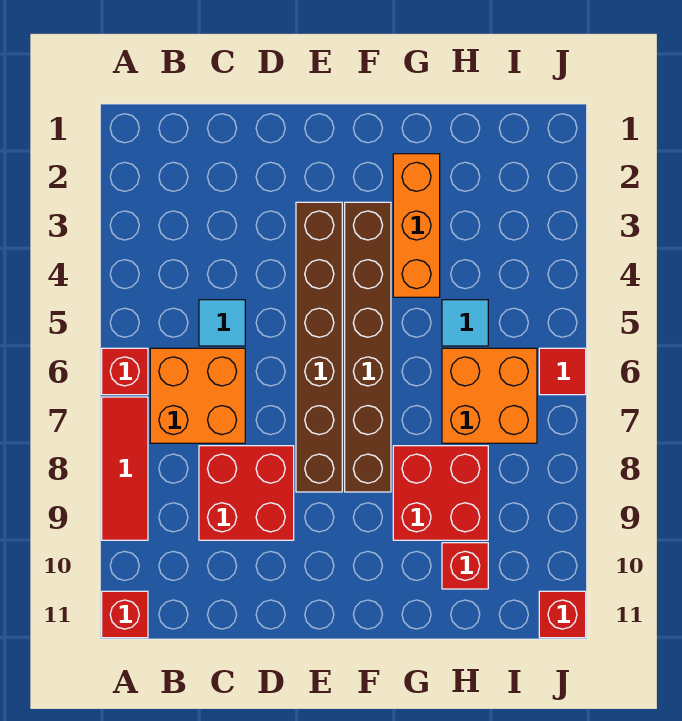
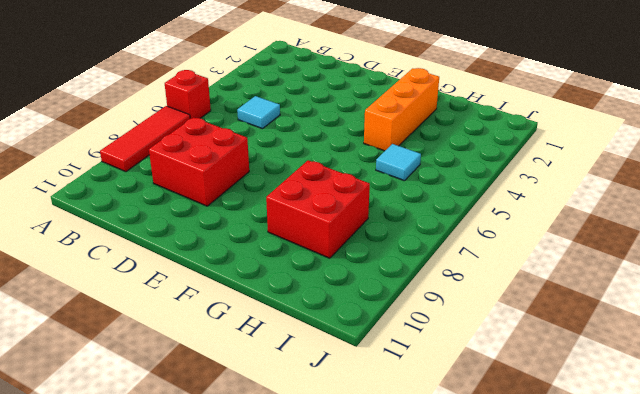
none -> red brick A11 level 1
none -> orange brick B6:C7 level 1
none -> brown brick E3:E8 level 1

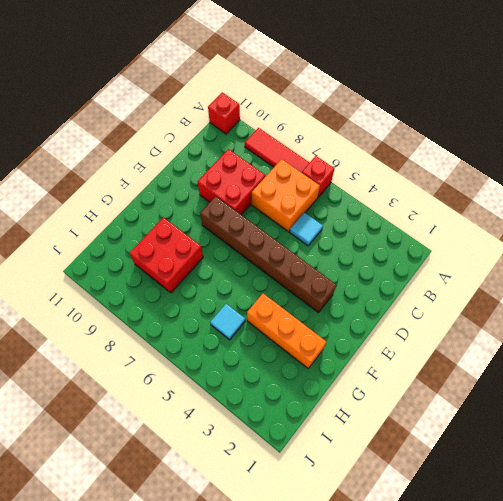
none -> brown brick F3:F8 level 1
none -> orange brick H6:I7 level 1
none -> red brick H10 level 1

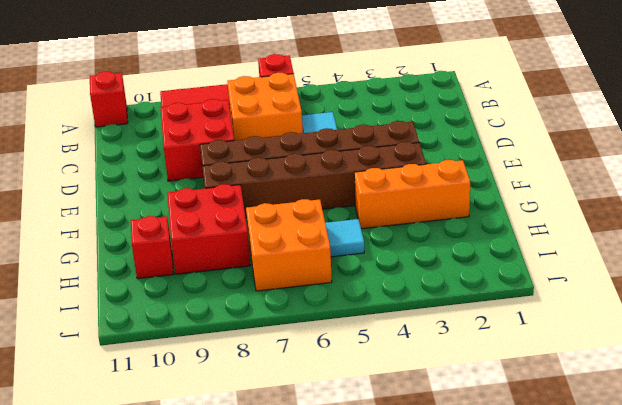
none -> red tile J6 level 1
none -> red brick J11 level 1

